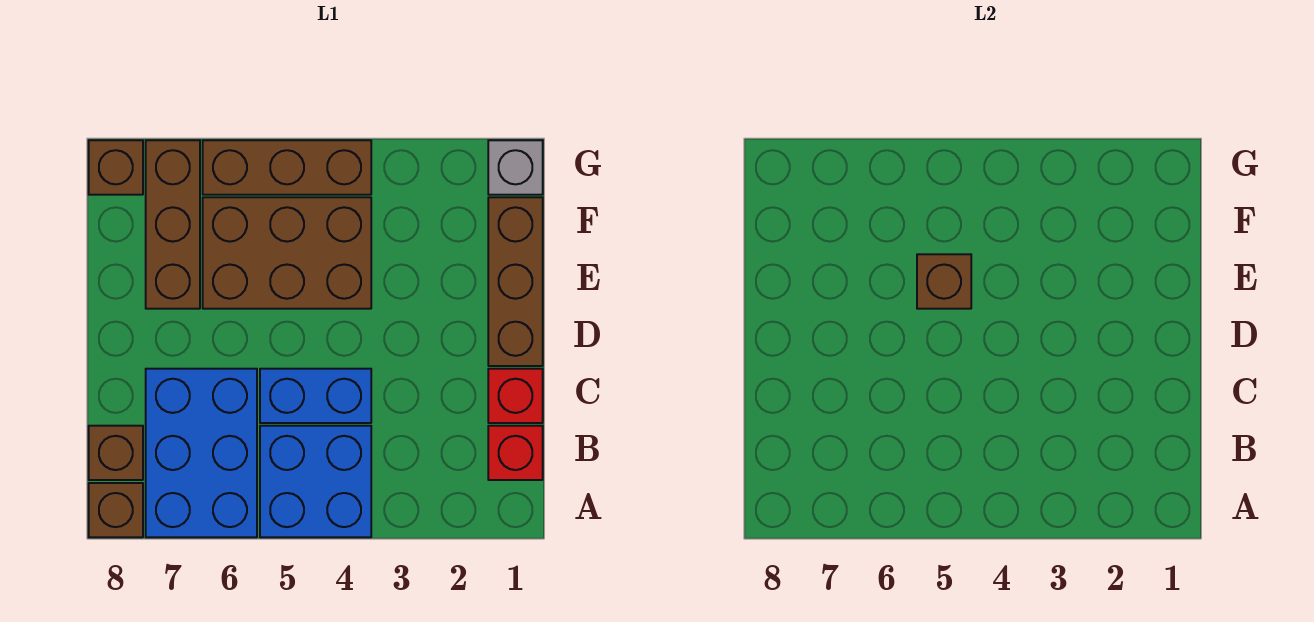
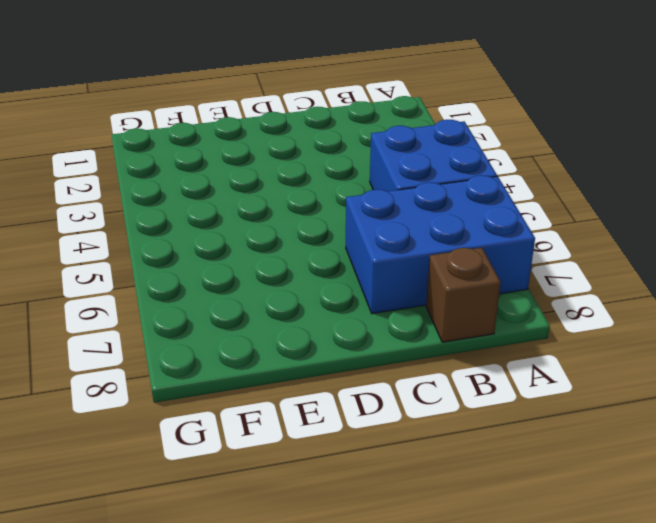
none -> brown brick A8 level 1
none -> red brick B1 level 1
none -> red brick C1 level 1

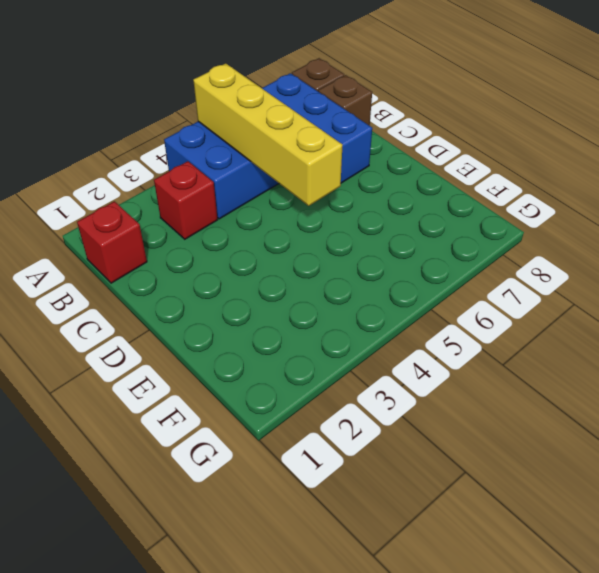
yellow brick A5:D5 level 2 -> none
red brick B3 level 1 -> red brick C1 level 1
none -> blue brick C4:C5 level 1
none -> brown brick D1:F1 level 1
none -> brown brick E4:F6 level 1

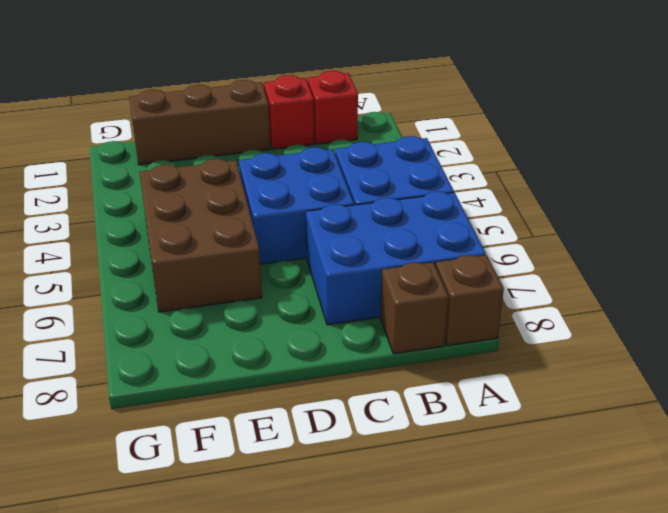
blue brick C4:D5 level 1 -> blue brick C4:C5 level 1
none -> brown brick E7:G7 level 1
none -> grey brick G1 level 1
none -> brown brick G4:G6 level 1

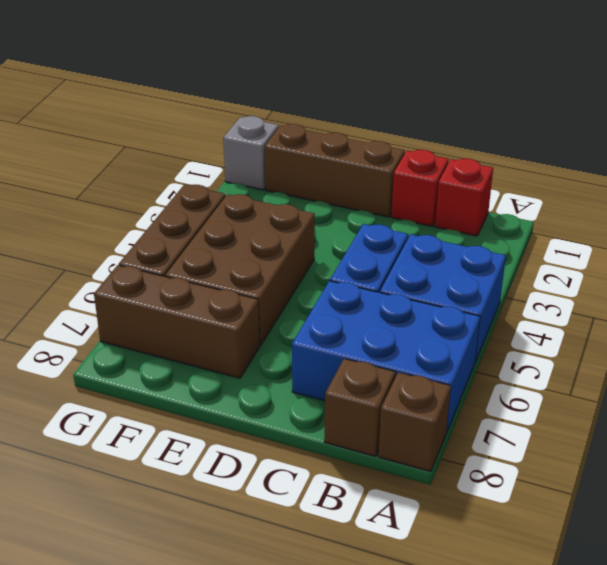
none -> brown brick G8 level 1
none -> brown brick E5 level 2

